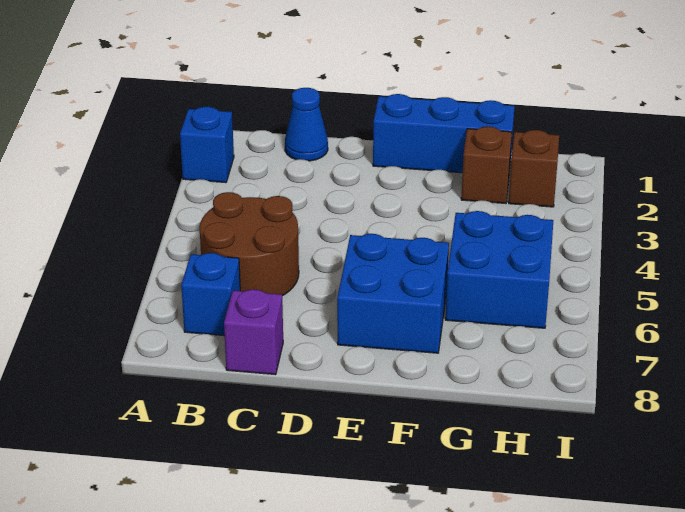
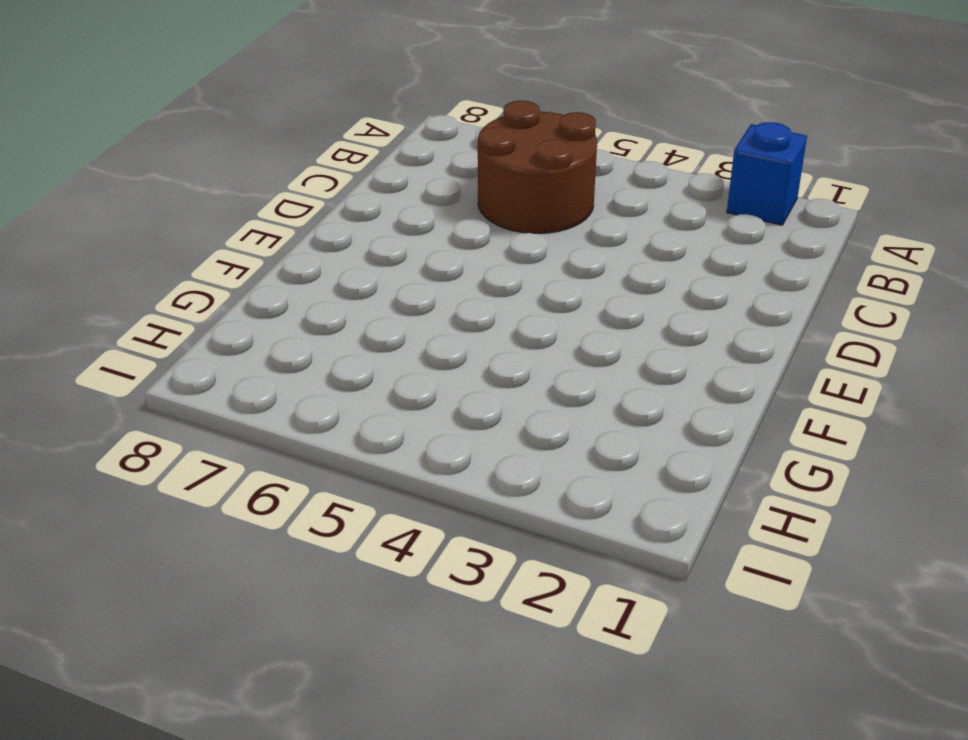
none -> blue brick B7 level 1
none -> blue cone C1 level 1

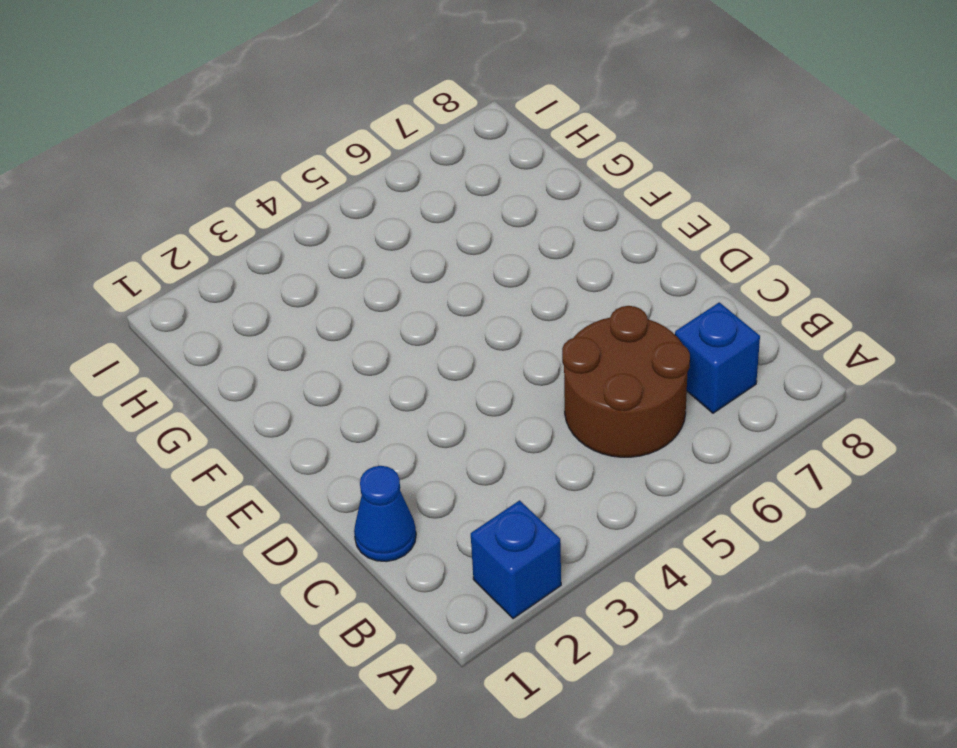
none -> purple brick C8 level 1
none -> blue brick E1:G1 level 1

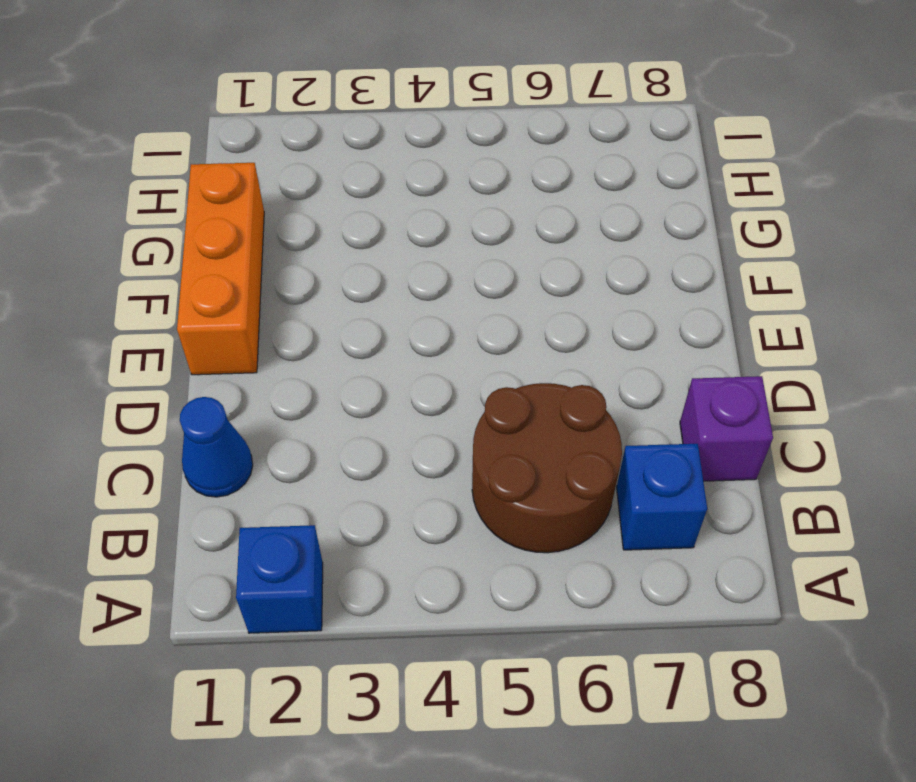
orange brick E1:G1 level 1 -> blue brick E1:G1 level 1
none -> blue brick E6:F7 level 1
none -> brown brick G2 level 1

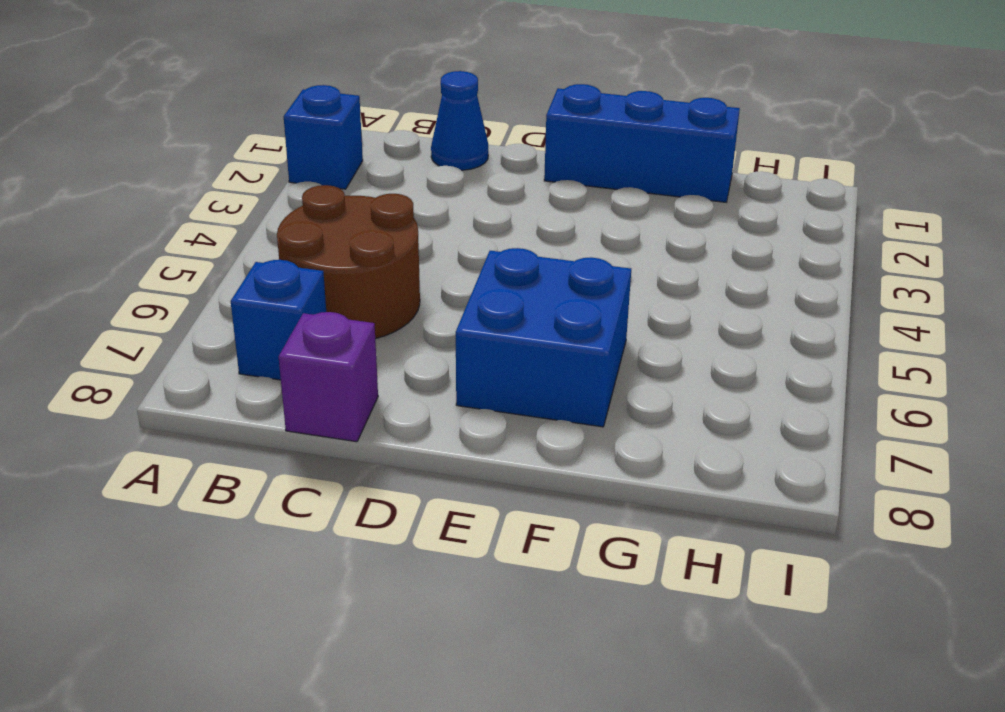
none -> brown brick G2 level 1
none -> blue brick G5:H6 level 1

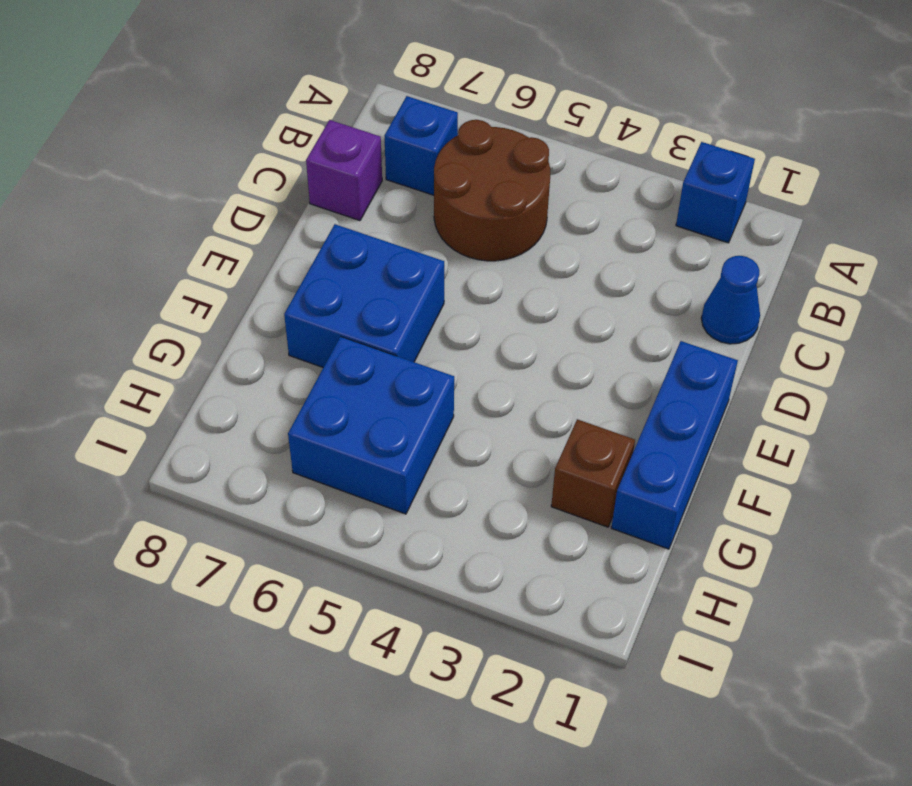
none -> brown brick H2 level 1

